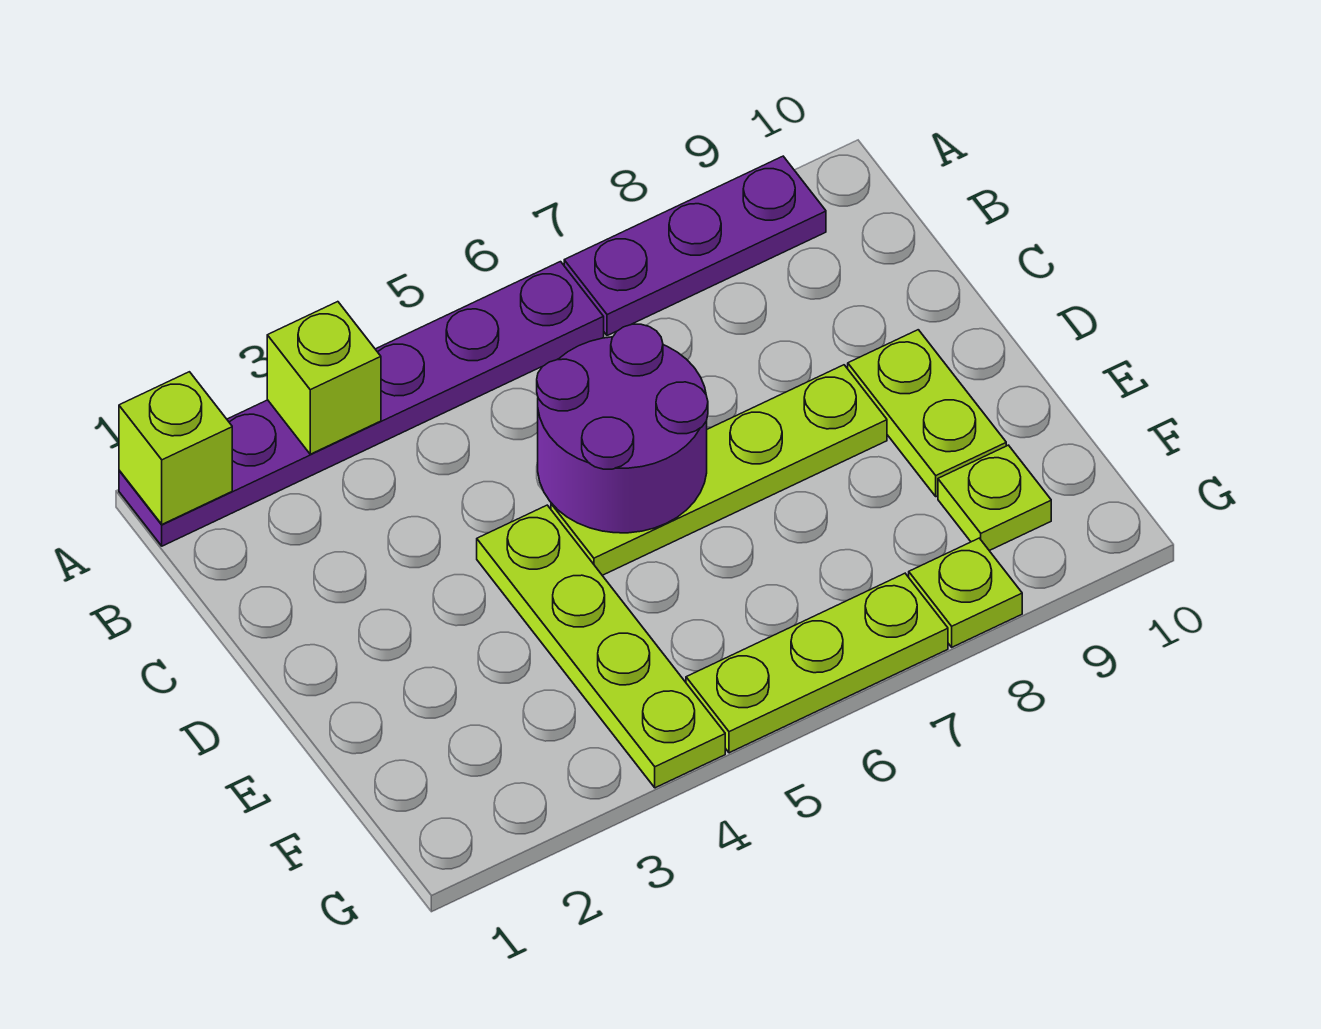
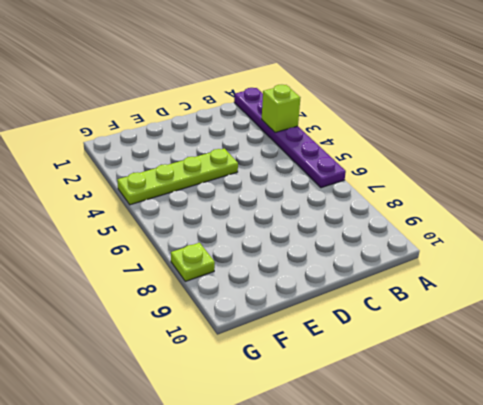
none -> purple plate A7:A9 level 1
none -> lime plate D5:D8 level 1

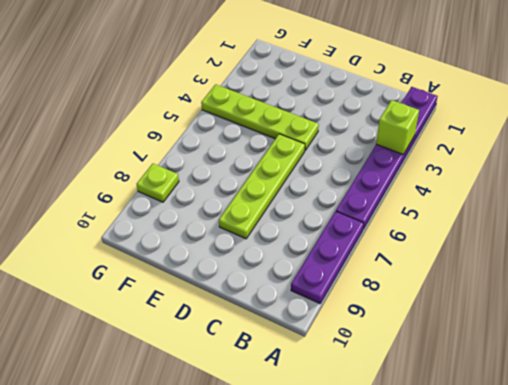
none -> lime plate D9:E9 level 1
none -> lime plate F9 level 1

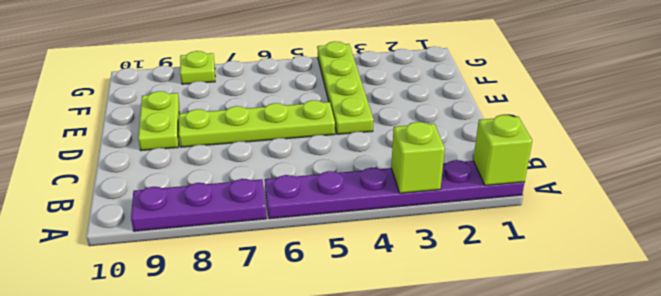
none -> lime plate F9 level 1
none -> lime plate G5:G7 level 1

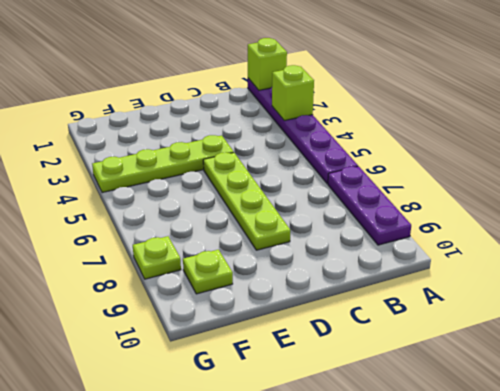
none -> lime plate D9:E9 level 1
none -> lime plate G5:G7 level 1

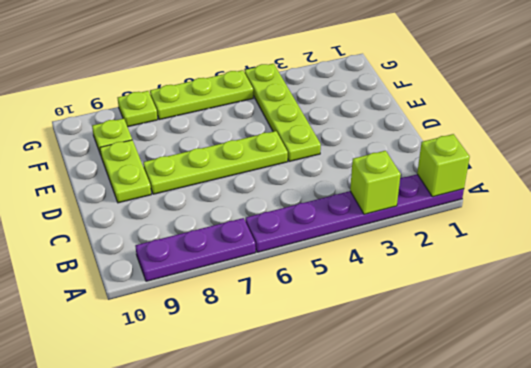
none -> purple round brick C5:D6 level 2

